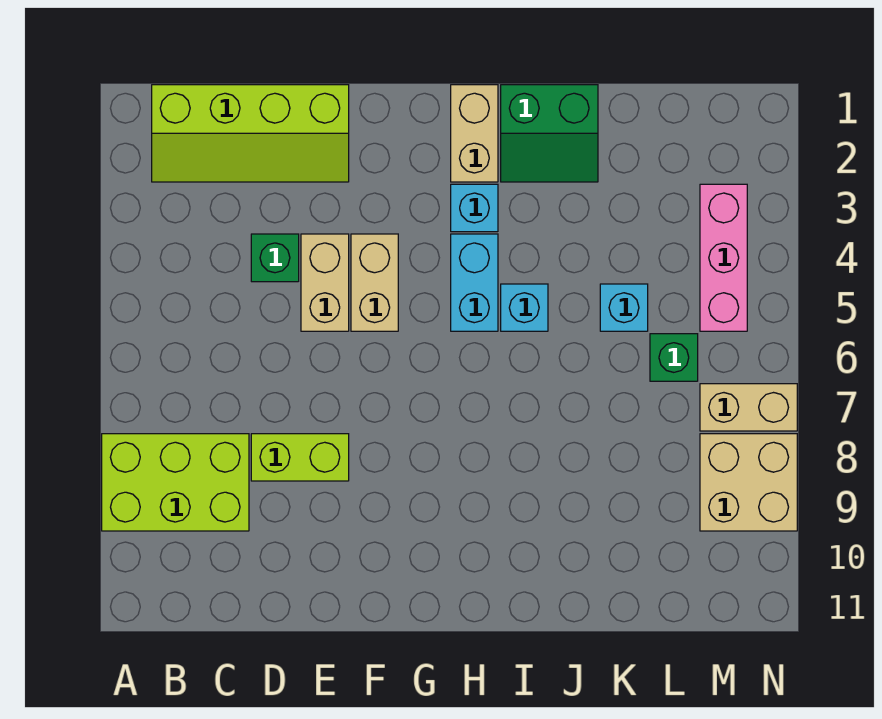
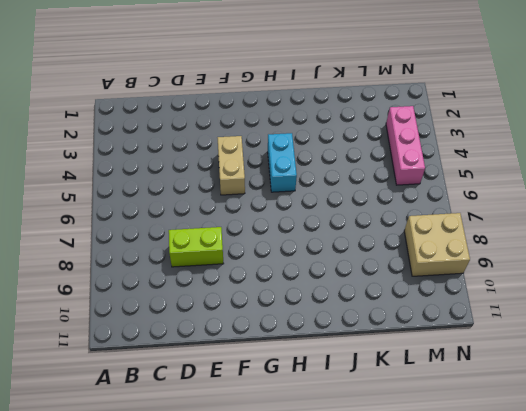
none -> lime brick A8:C9 level 1
none -> lime slope B1:E2 level 1 top 1
none -> green brick D4 level 1

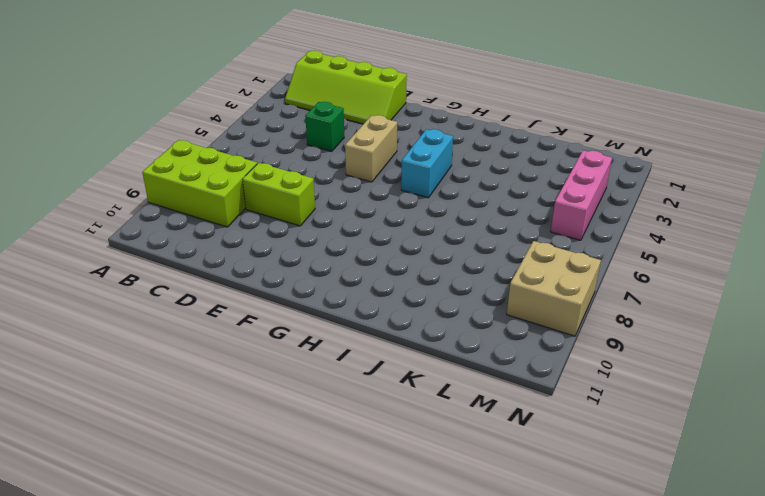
none -> tan brick E4:E5 level 1
none -> tan brick H1:H2 level 1
none -> cyan brick H3 level 1

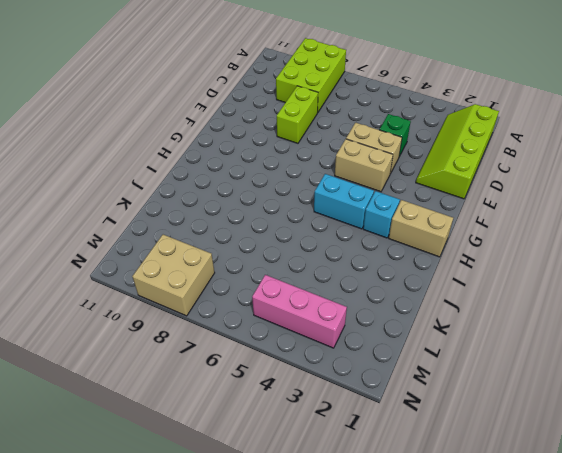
none -> green slope I1:J2 level 1 top 1
none -> cyan brick I5 level 1
none -> cyan brick K5 level 1

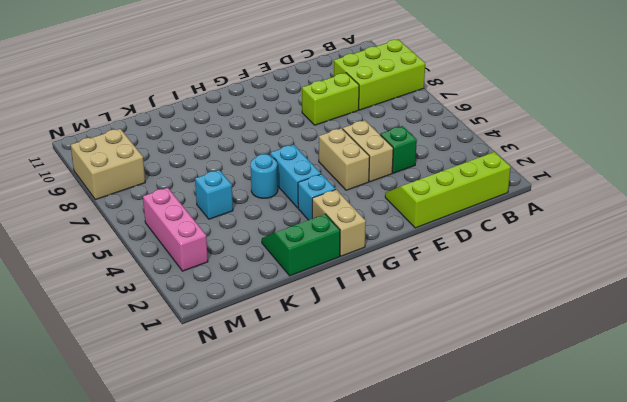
cyan round brick I5 level 1 -> cyan brick I5 level 1
none -> green brick L6 level 1
none -> tan brick M7:N7 level 1

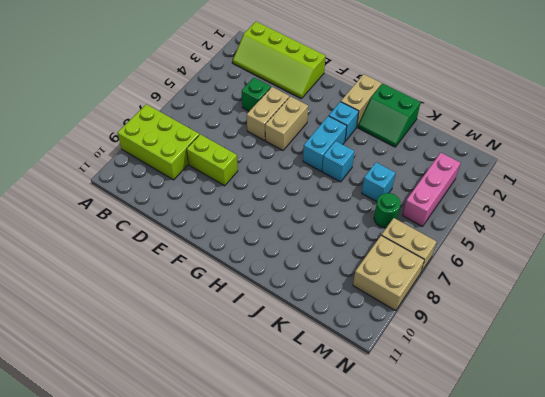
green round brick L6 level 1 -> green brick L6 level 1

